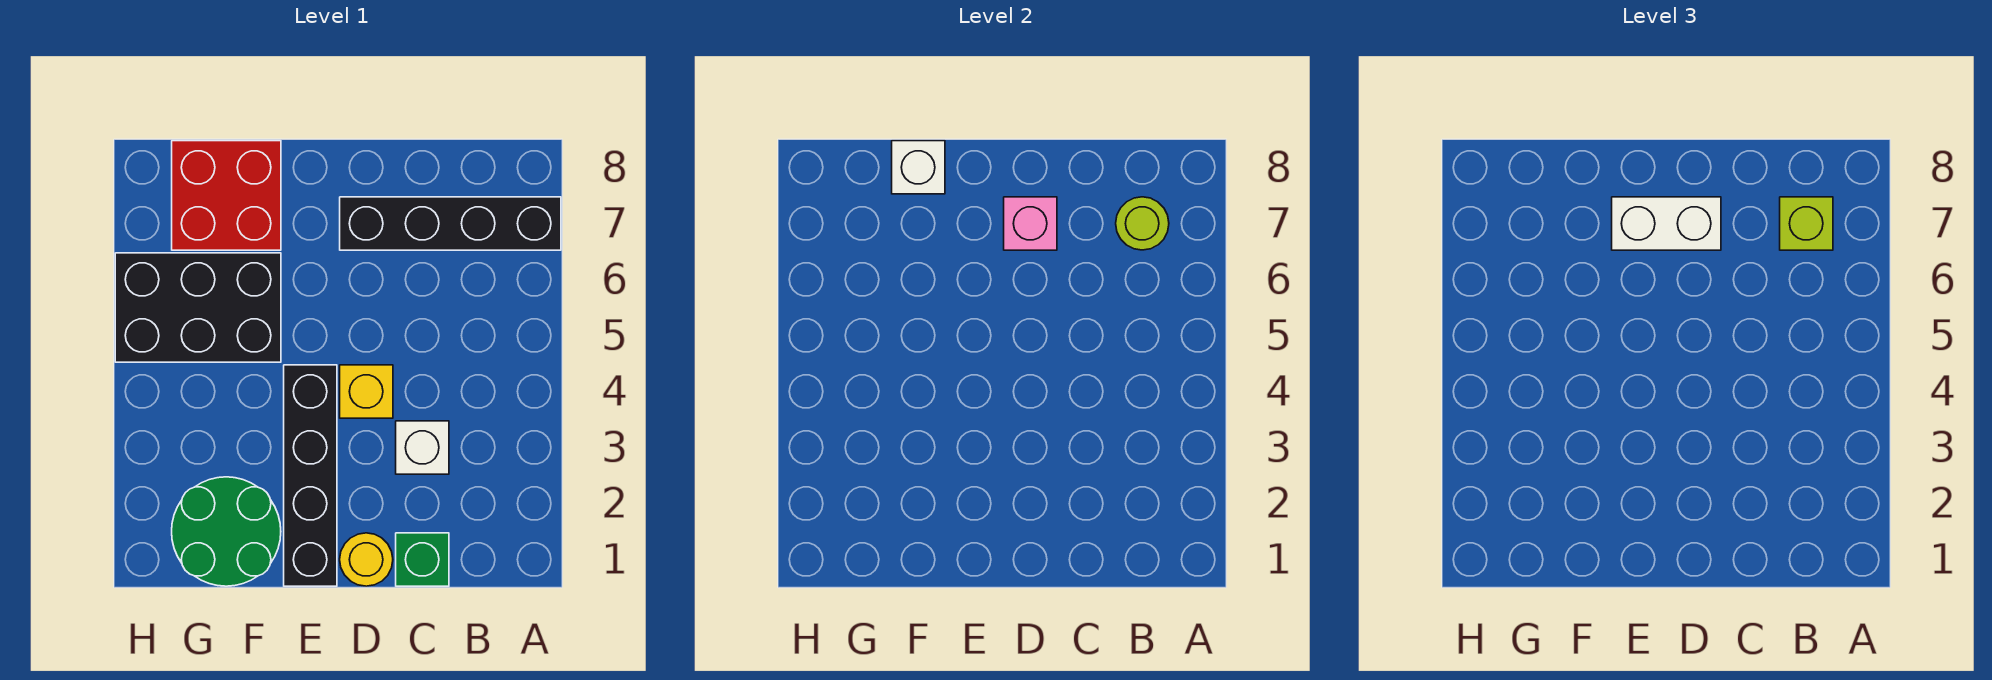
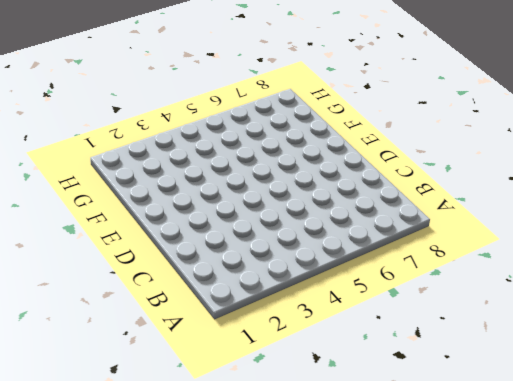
none -> black brick A7:D7 level 1
none -> green brick C1 level 1
none -> white brick C3 level 1

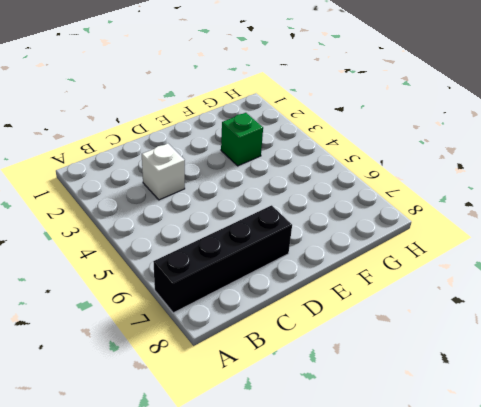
green brick F3 level 1 -> green brick C1 level 1
none -> yellow round brick D1 level 1
none -> yellow brick D4 level 1
none -> black brick E1:E4 level 1

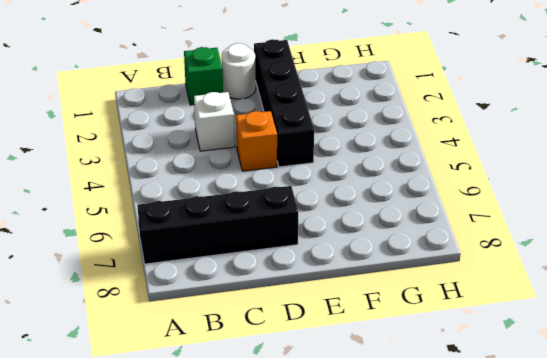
white round brick D1 level 1 -> yellow round brick D1 level 1
orange brick D4 level 1 -> yellow brick D4 level 1
none -> green round brick F1:G2 level 1
none -> black brick F5:H6 level 1
none -> red brick F7:G8 level 1

